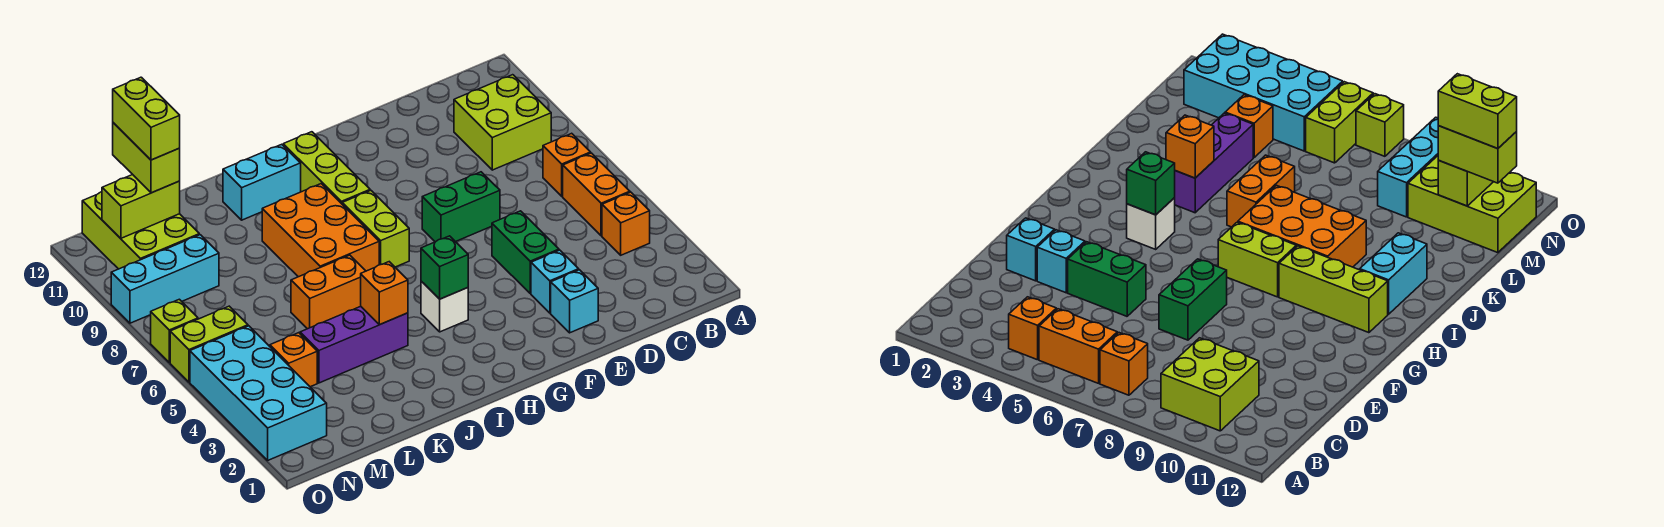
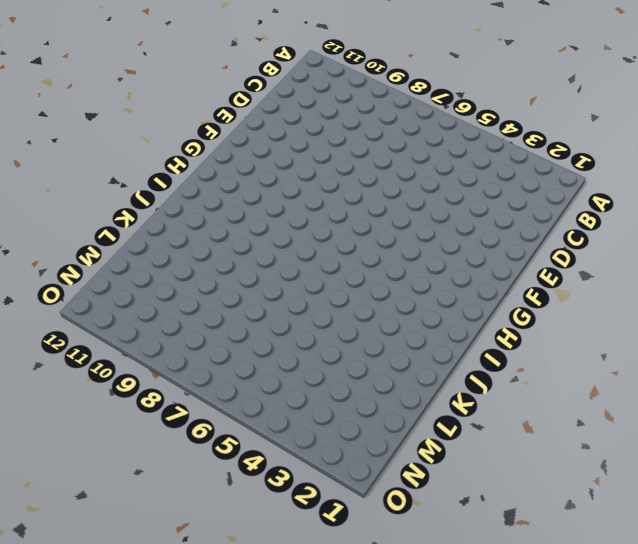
none -> orange brick B4 level 1
none -> orange brick B5:B6 level 1
none -> orange brick B7 level 1

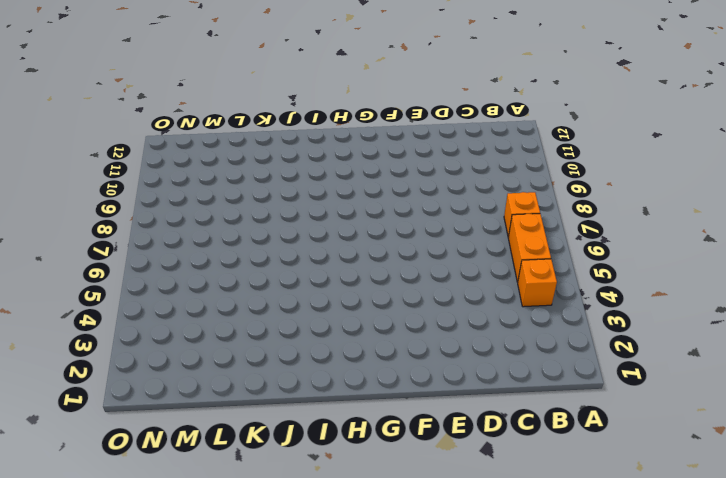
none -> lime brick B9:C10 level 1
none -> cyan brick E2 level 1
none -> cyan brick E3 level 1

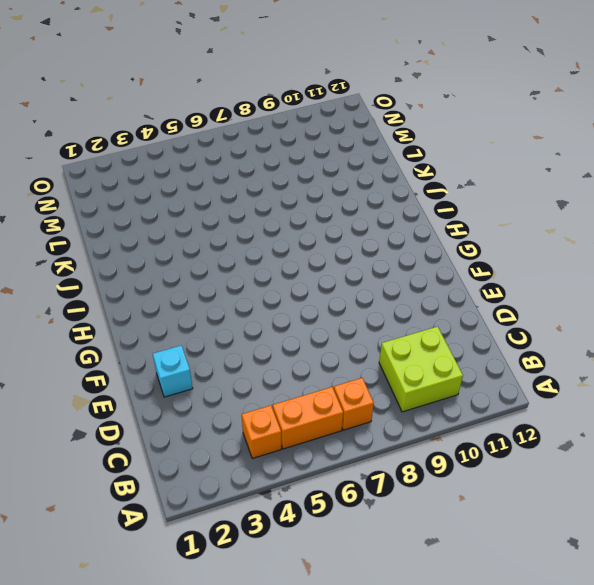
none -> cyan brick E3 level 1
none -> green brick E4:E5 level 1
none -> green brick E7:F7 level 1

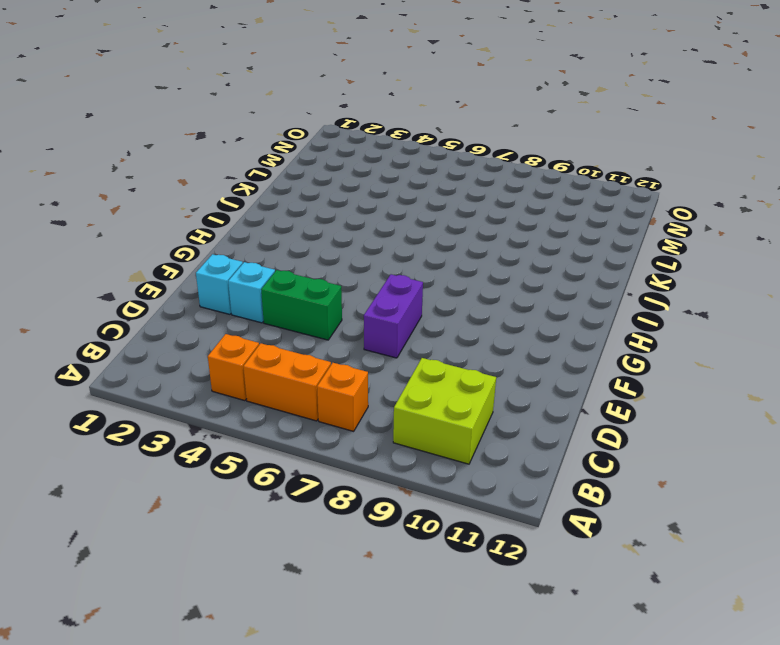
purple brick E7:F7 level 1 -> green brick E7:F7 level 1
none -> white brick H4 level 1
none -> lime brick H7:H8 level 1
none -> lime brick H9:H11 level 1

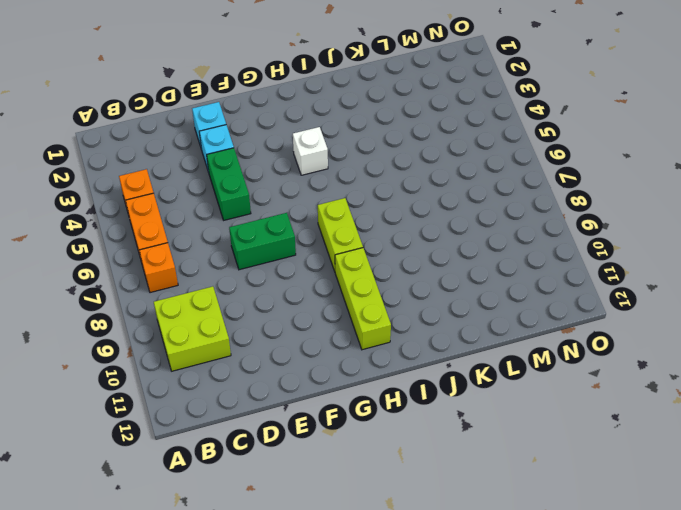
none -> orange brick I7:J9 level 1
none -> cyan brick I11:J11 level 1
none -> purple brick J4:L4 level 1

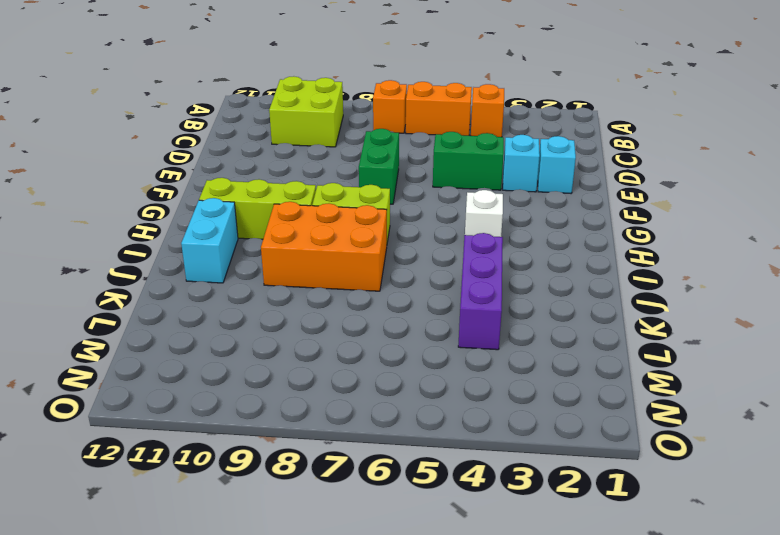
none -> orange brick J6:K6 level 1
none -> orange brick M4 level 1
none -> cyan brick M9:O9 level 1

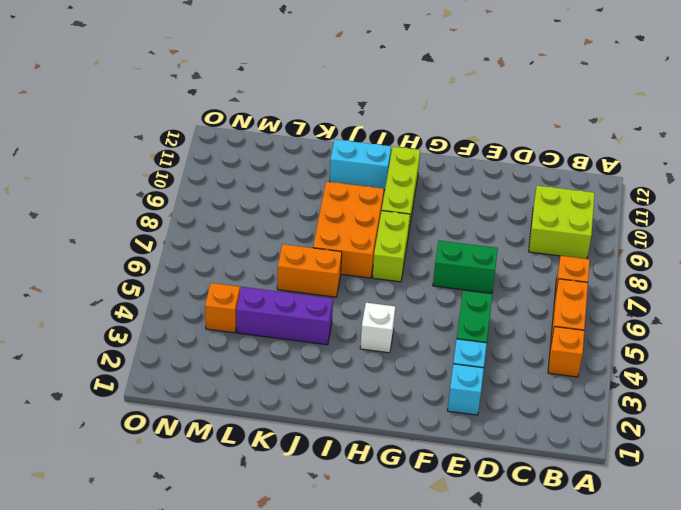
none -> cyan brick M9:O9 level 1
none -> lime brick M10:N12 level 1
none -> cyan brick N2:O5 level 1

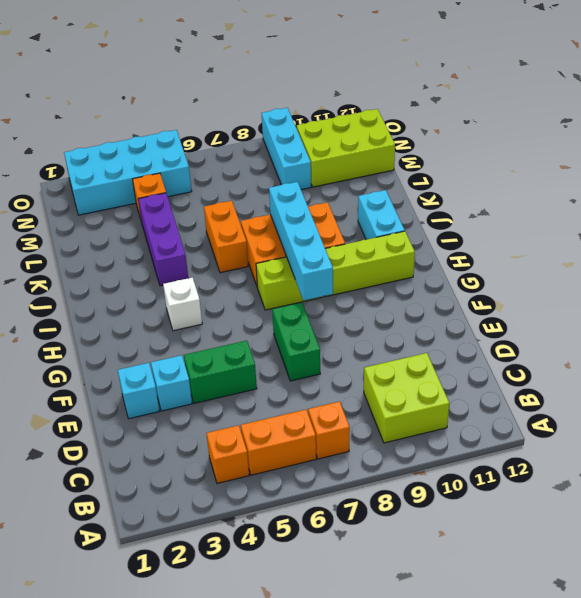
cyan brick G8:J8 level 2 -> none
none -> lime brick N6:O6 level 1
none -> lime brick O7 level 1
none -> green brick H4 level 2

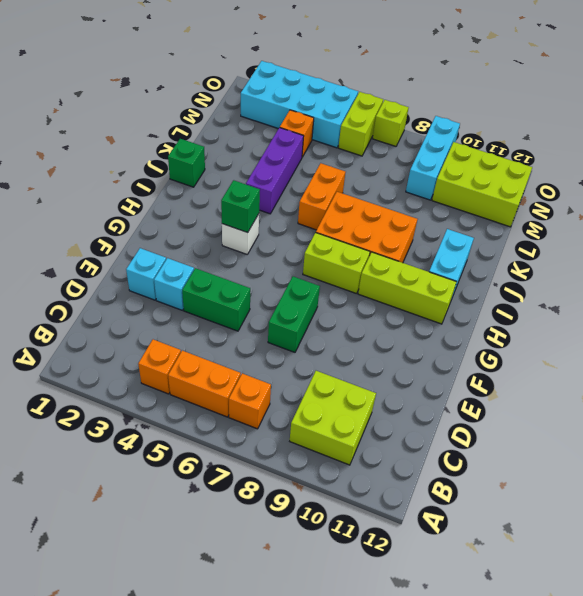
green brick J1 level 1 -> none
none -> orange brick J4 level 2
none -> lime brick M11:N11 level 2
none -> lime brick M11:M12 level 3

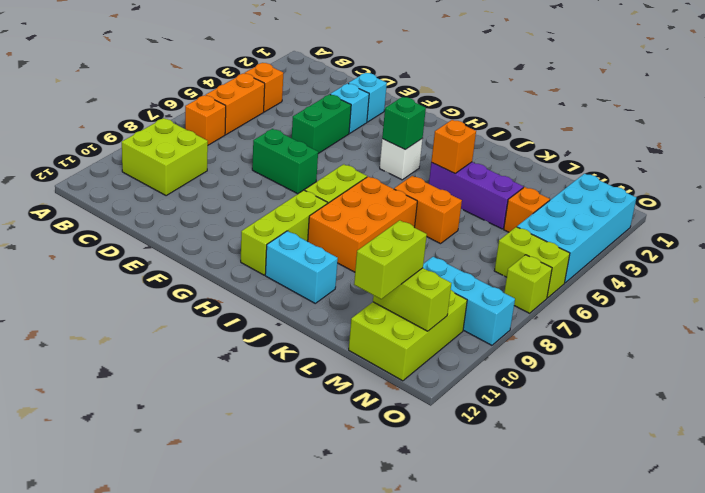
none -> lime brick M11:M12 level 4

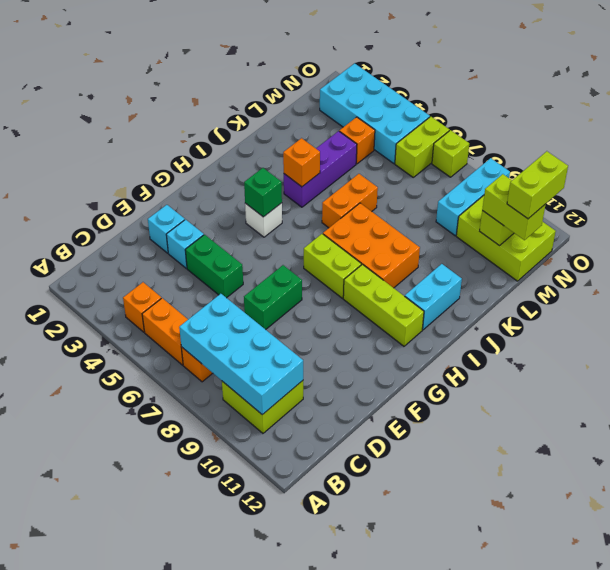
cyan brick B7:C10 level 2 -> none
lime brick M12:N12 level 4 -> lime brick M11:M12 level 4

